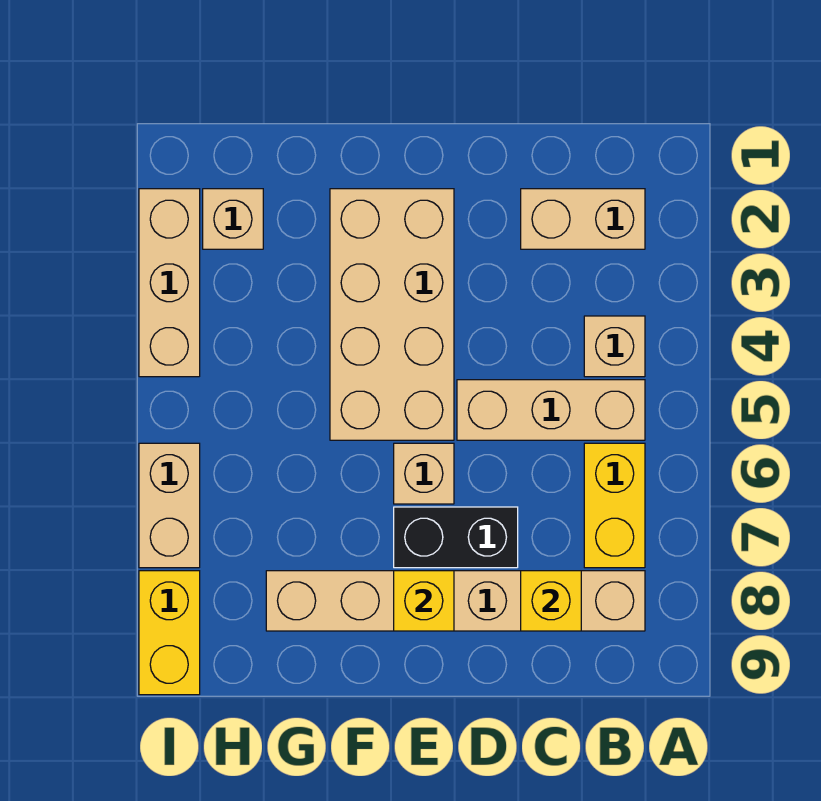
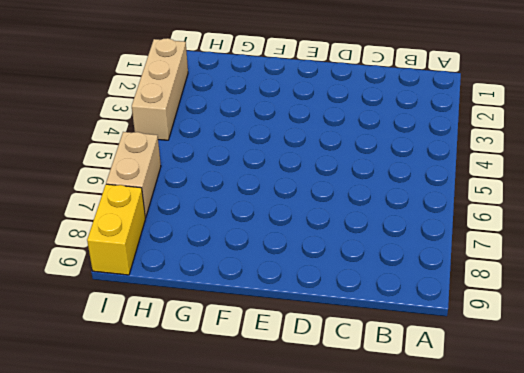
none -> tan brick B2:C2 level 1
none -> tan brick B4 level 1
none -> tan brick B5:D5 level 1

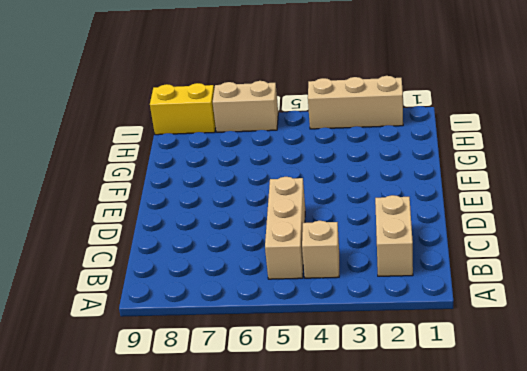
none -> yellow brick B6:B7 level 1
none -> tan brick B8:G8 level 1
none -> black brick D7:E7 level 1

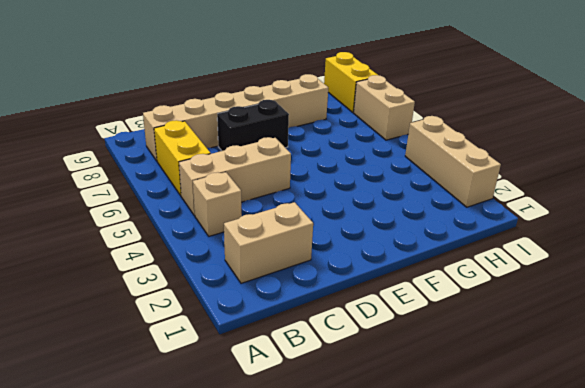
none -> tan brick E2:F5 level 1
none -> tan brick E6 level 1
none -> tan brick H2 level 1

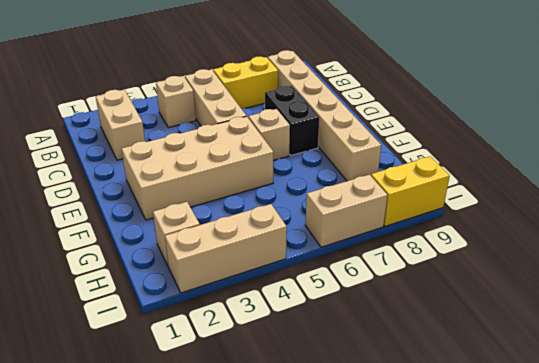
none -> yellow brick C8 level 2
none -> yellow brick E8 level 2

